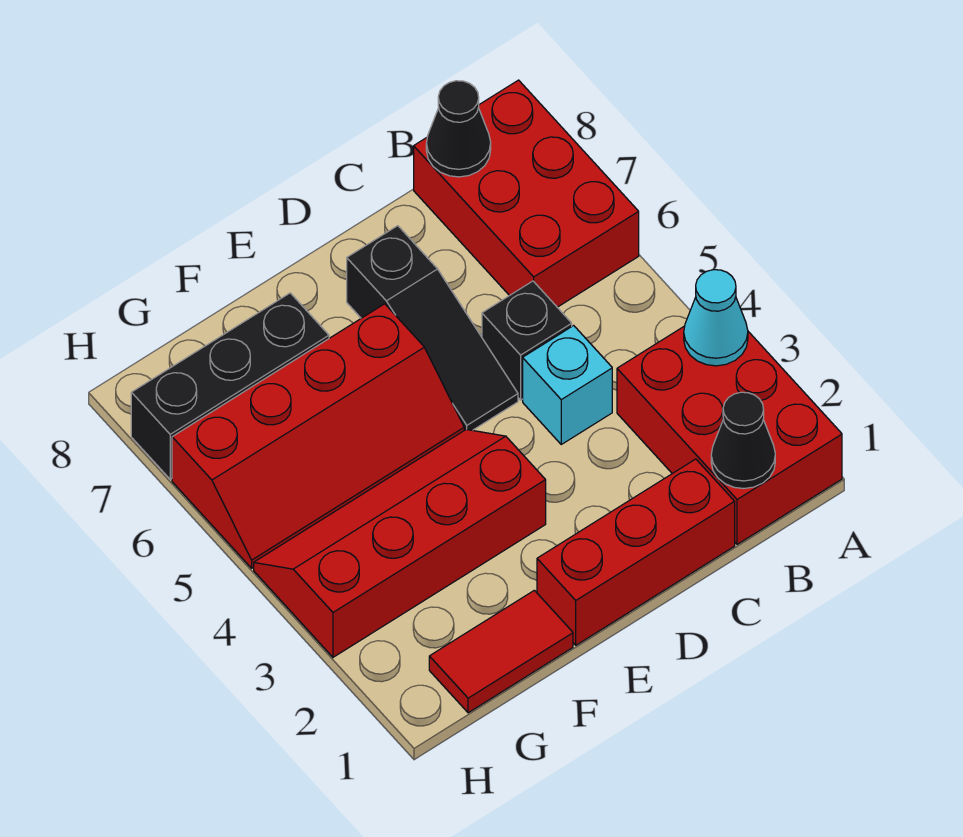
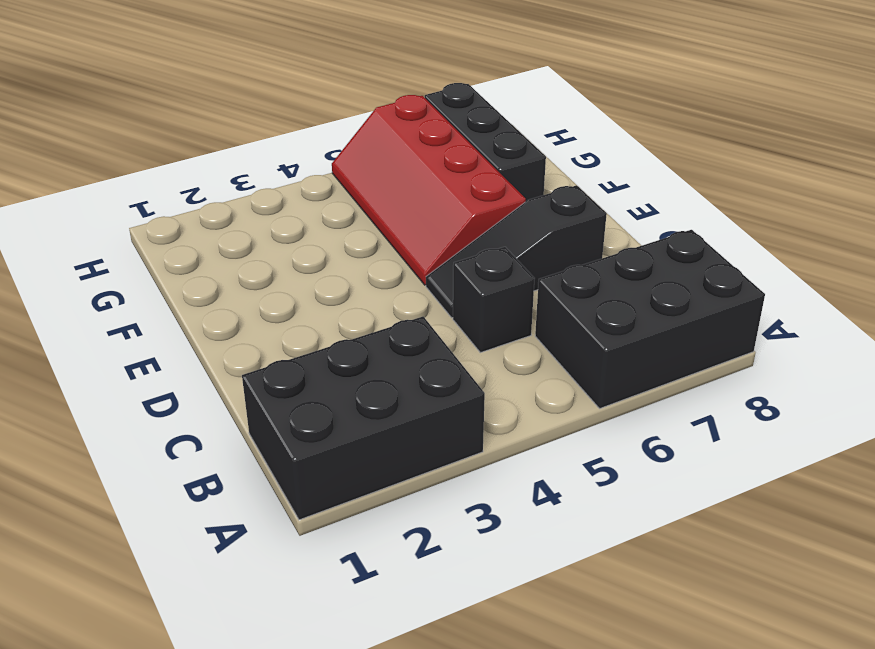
black brick A1:B3 level 1 -> red brick A1:B3 level 1
black brick A6:B8 level 1 -> red brick A6:B8 level 1
none -> red brick C1:E1 level 1
none -> cyan brick C4 level 1
none -> red slope E3:H4 level 1 top 3

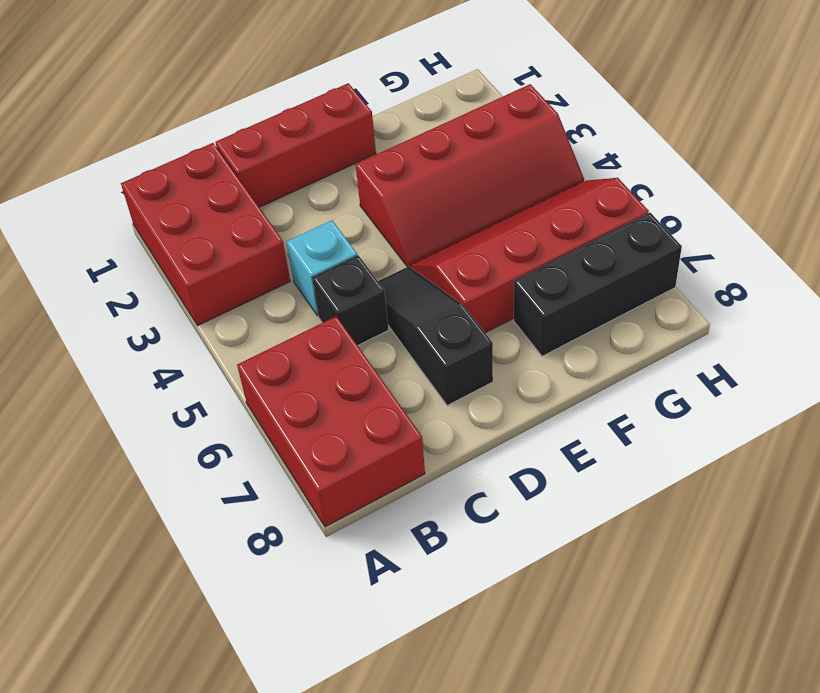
none -> red tile F1:G1 level 1
none -> cyan cone A3 level 2
none -> black cone B1 level 2

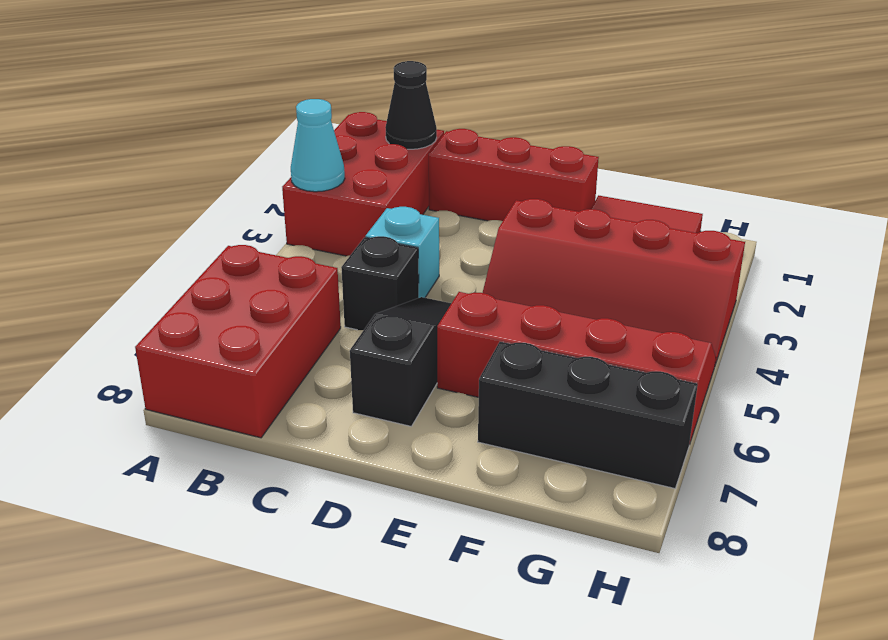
none -> black cone B8 level 2

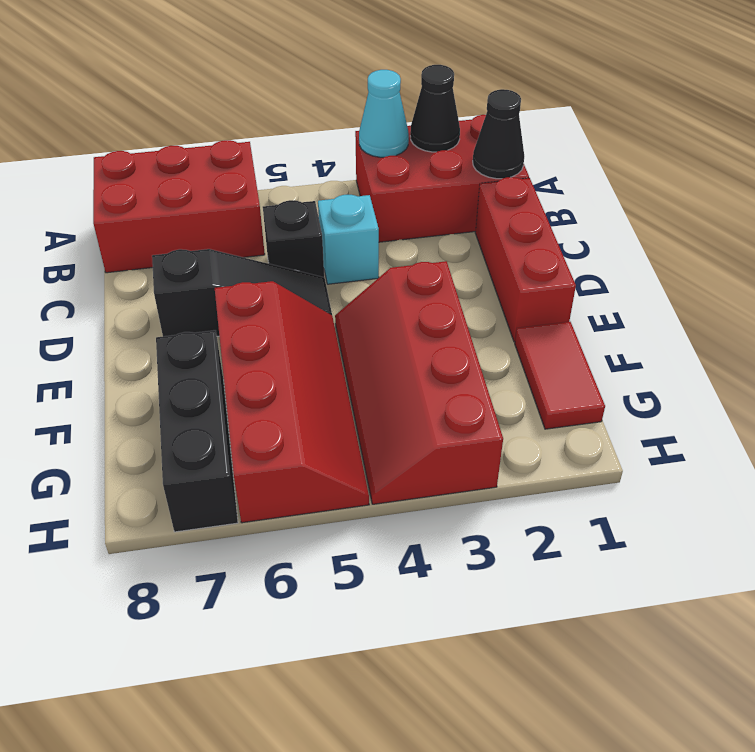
black cone A2 level 2 -> black cone B8 level 2

